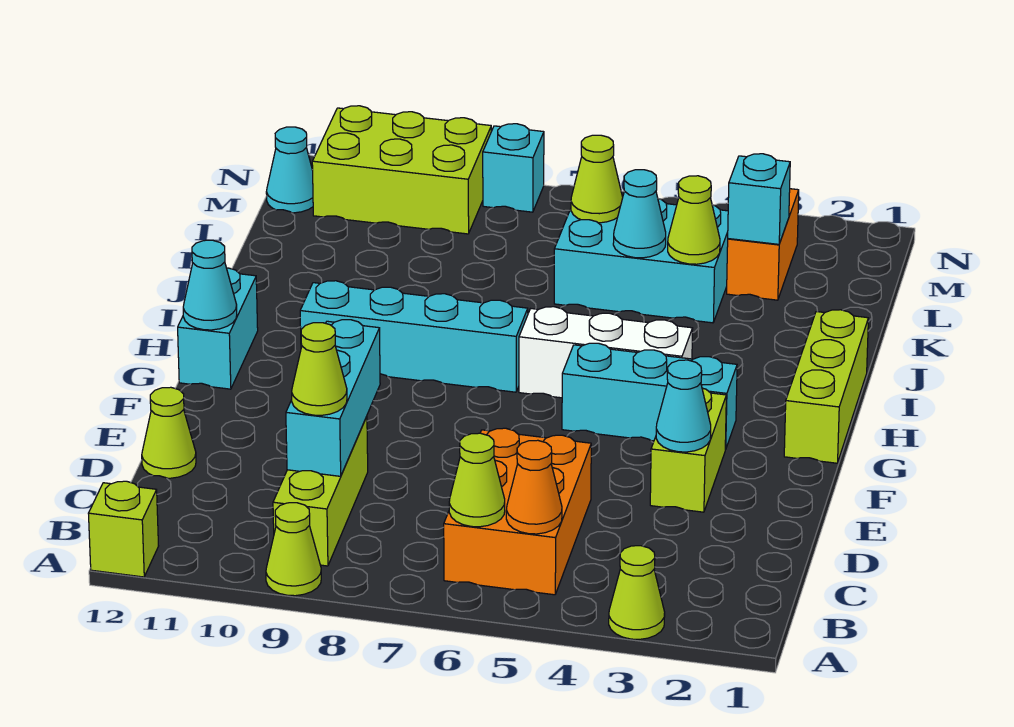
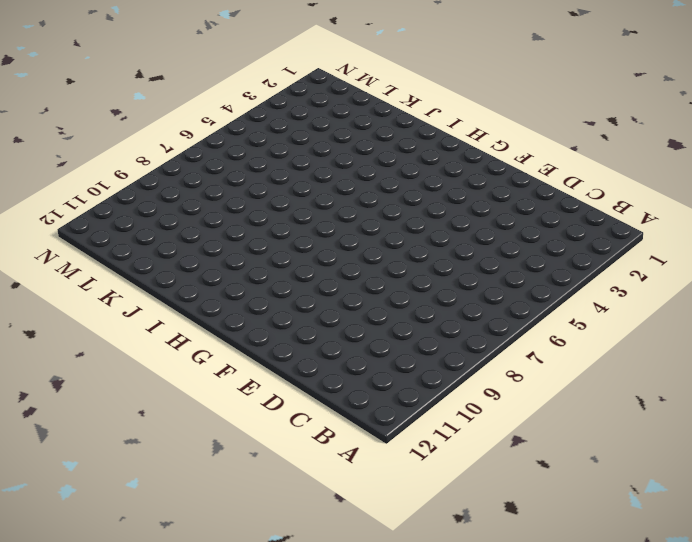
none -> lime cone A3 level 1
none -> lime cone A9 level 1
none -> lime brick A12 level 1

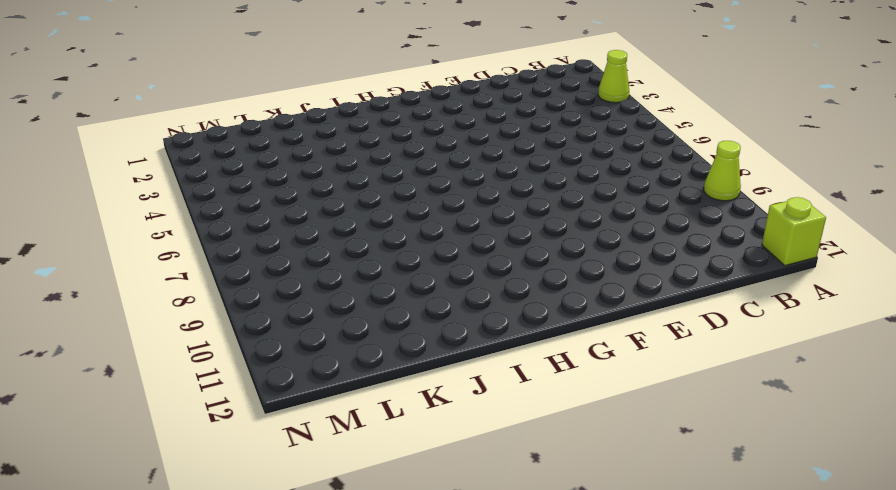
none -> orange brick B5:D6 level 1
none -> lime brick B9:D9 level 1
none -> lime cone D12 level 1

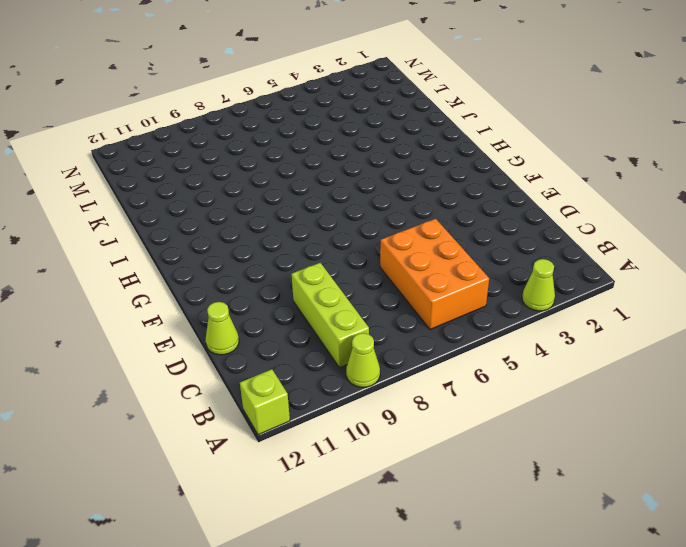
none -> lime brick E3:F3 level 1
none -> lime brick G1:I1 level 1
none -> cyan brick G3:G5 level 1

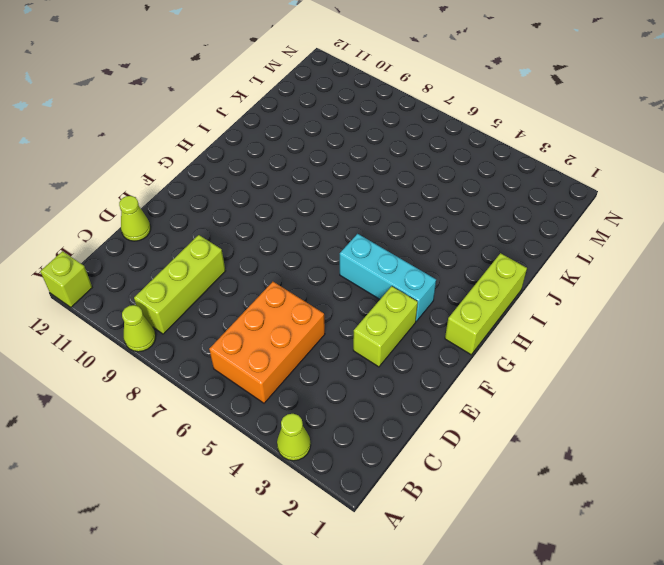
none -> cyan brick G12:H12 level 1
none -> white brick H4:H6 level 1
none -> cyan brick H7:H10 level 1

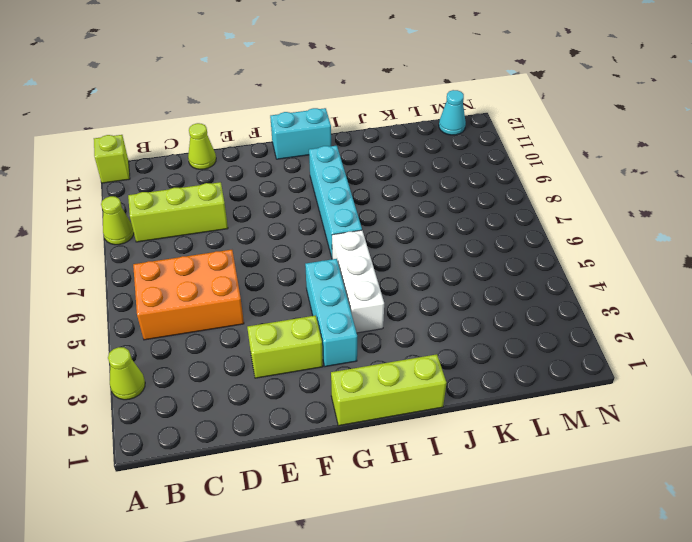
none -> cyan brick K4:L6 level 1
none -> orange brick L3:M3 level 1
none -> lime brick M9:N11 level 1

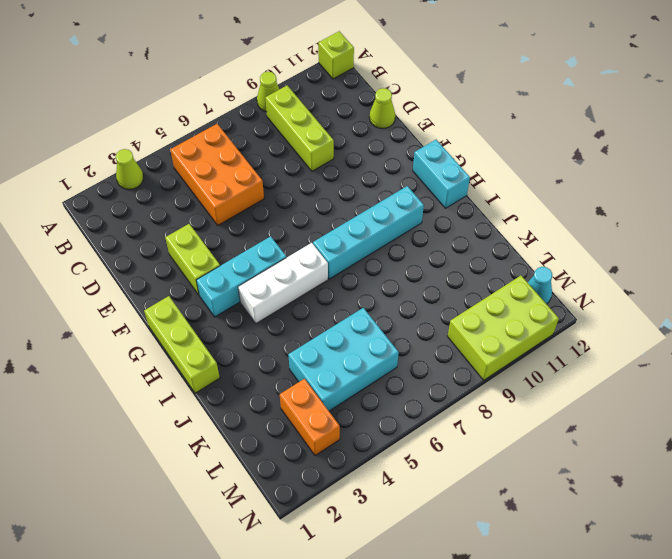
none -> cyan brick N8 level 1
none -> orange cone B5 level 2
none -> lime cone B6 level 2

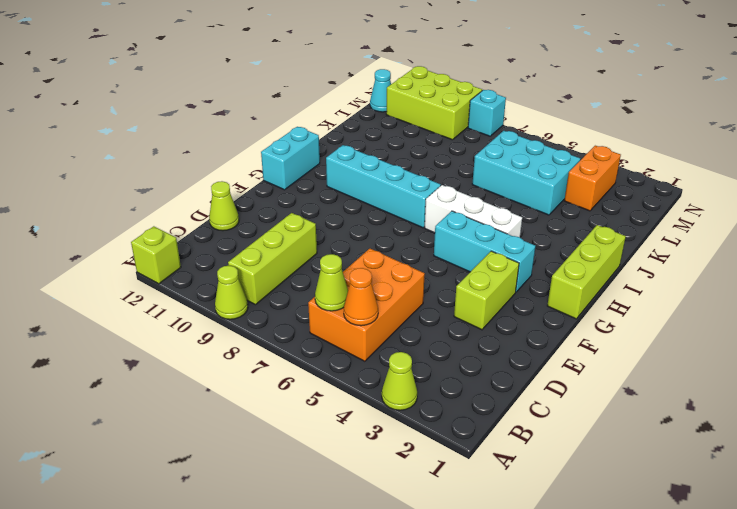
none -> cyan brick C9:E9 level 2
none -> cyan cone E3 level 2
none -> cyan cone G12 level 2

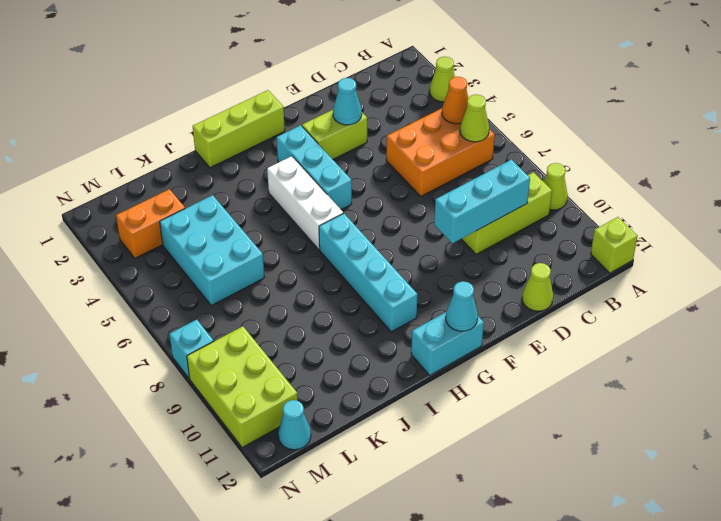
none -> lime cone K4 level 2
none -> cyan cone K5 level 2
none -> cyan brick L3 level 2

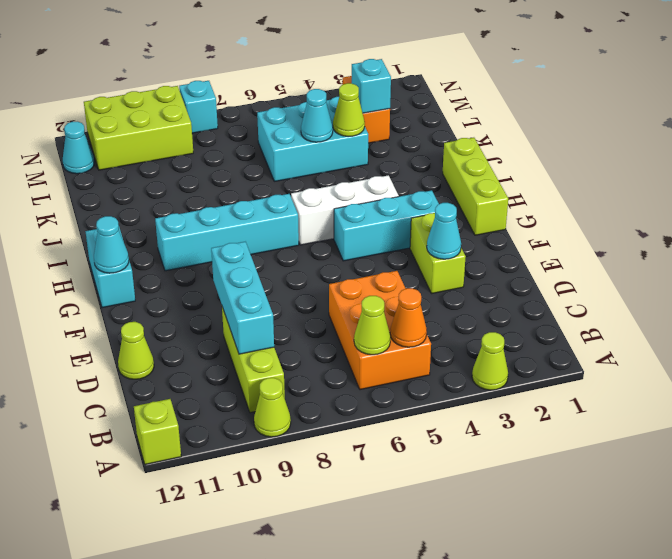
none -> lime cone L6 level 2
none -> lime cone C9 level 3

